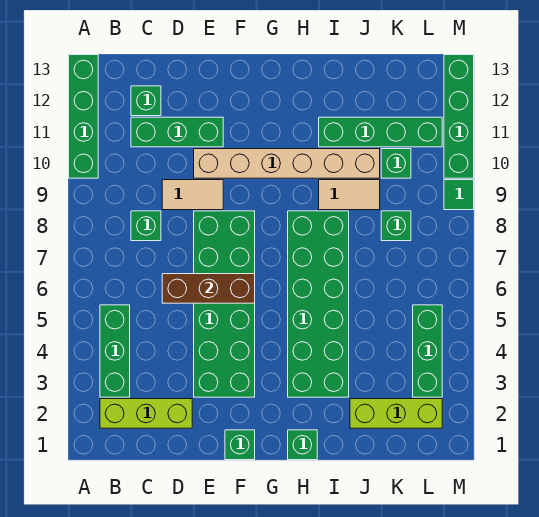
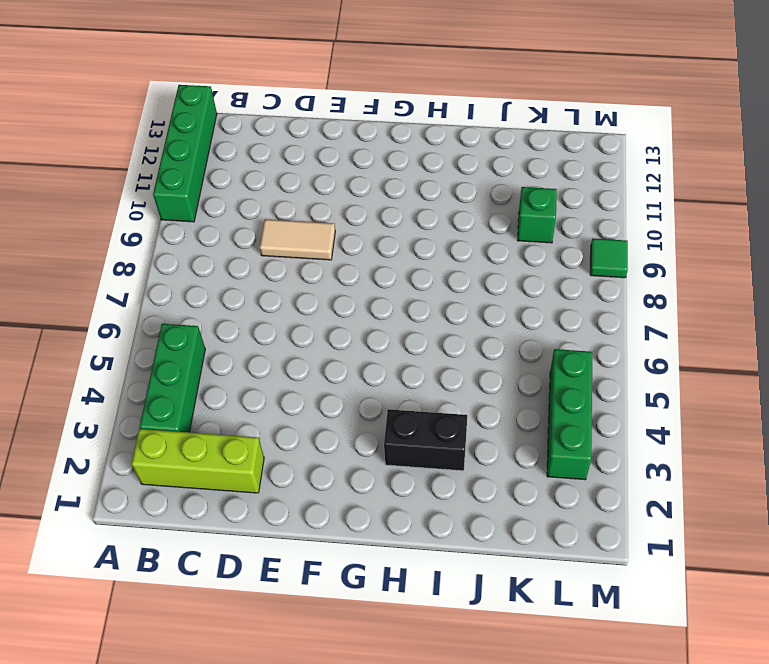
black brick H3:I3 level 1 -> green brick H3:I8 level 1
none -> green brick C8 level 1
none -> green brick C11:E11 level 1
none -> green brick C12 level 1

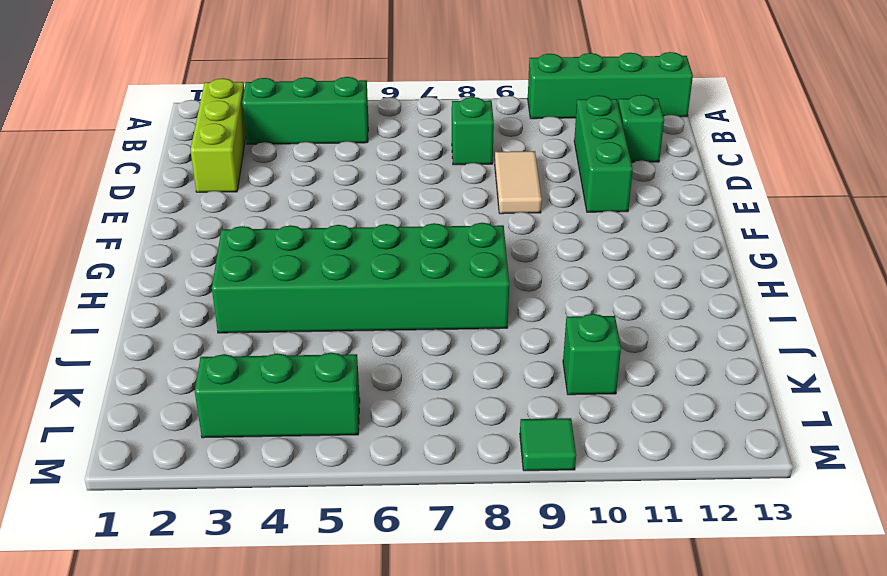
none -> green brick E3:F8 level 1
none -> tan brick E10:J10 level 1
none -> green brick F1 level 1

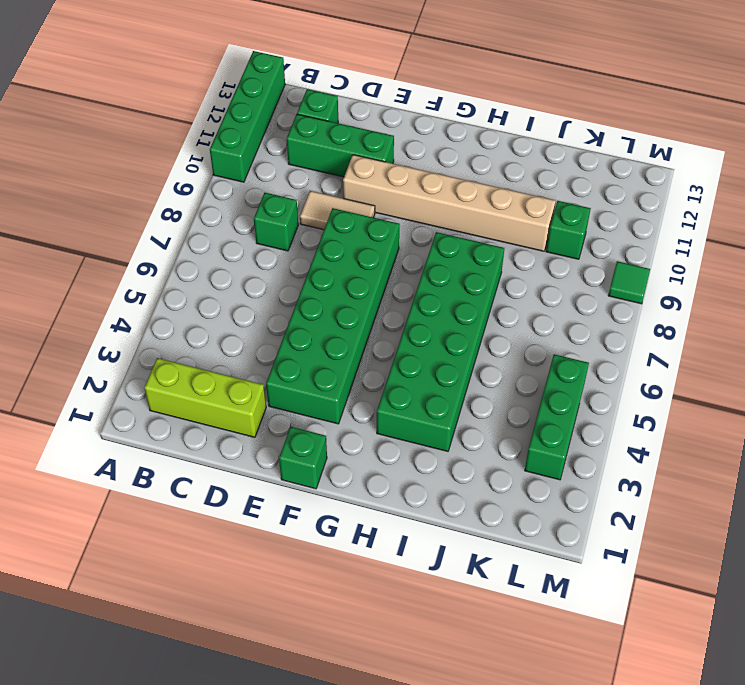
none -> green brick B3:B5 level 1
none -> green brick H1 level 1
none -> tan tile I9:J9 level 1

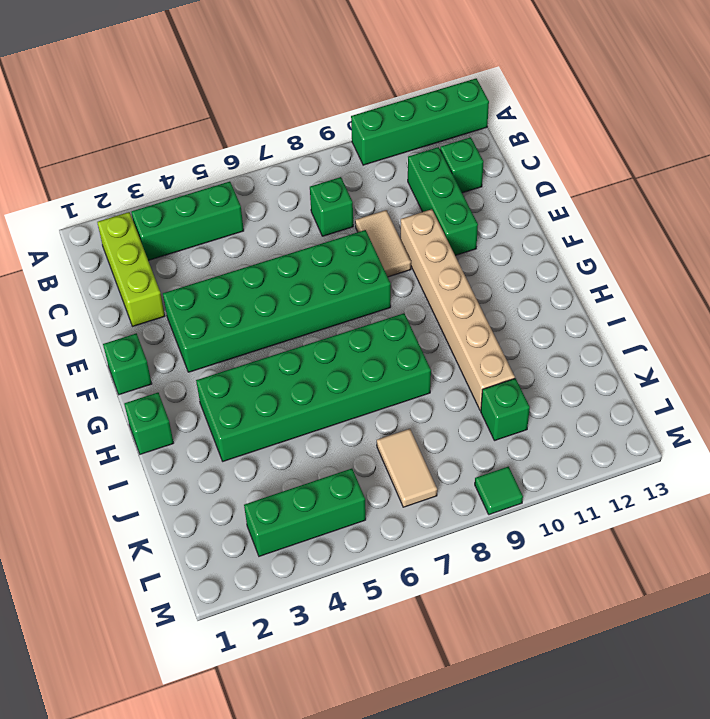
tan tile K7:L7 level 1 -> tan tile I9:J9 level 1
none -> green brick I11:L11 level 1
none -> lime brick J2:L2 level 1
none -> green brick K8 level 1

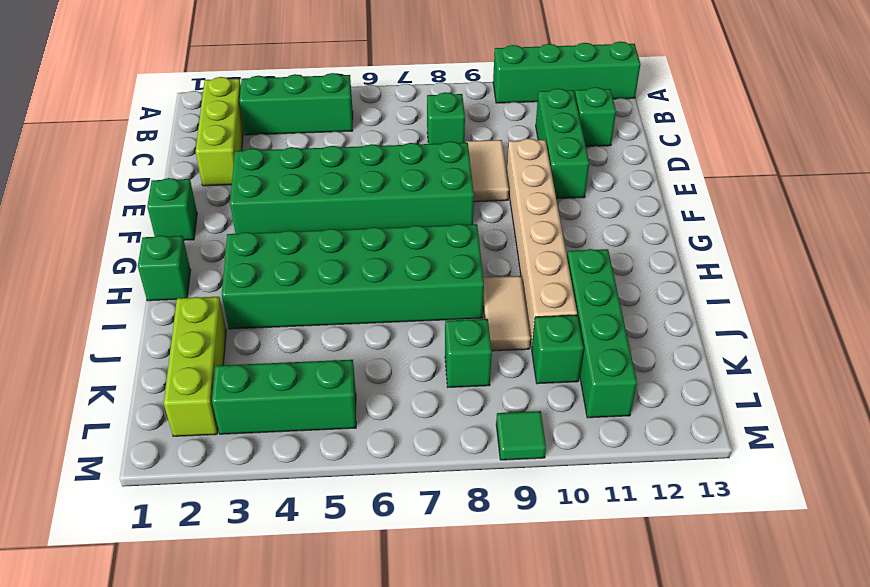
none -> green brick M10:M13 level 1
none -> brown brick D6:F6 level 2

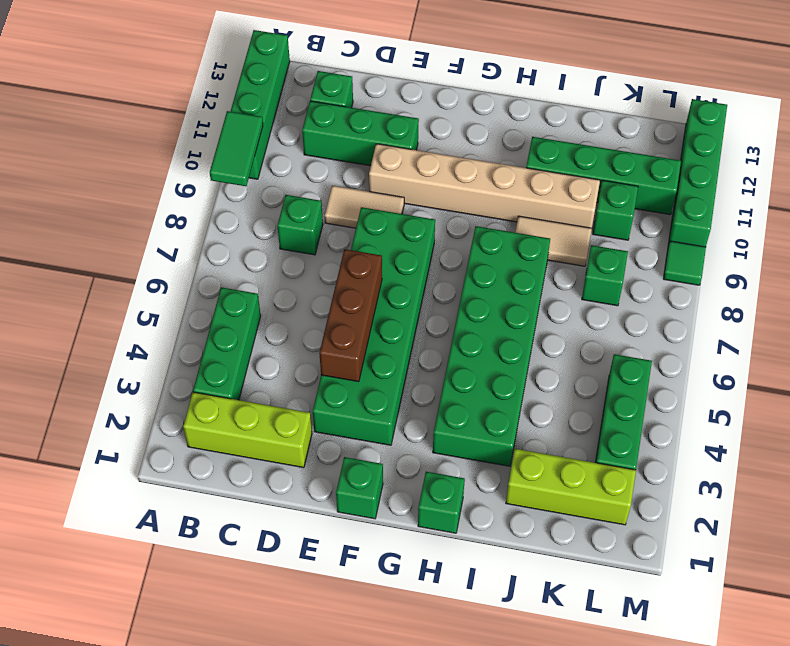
green tile A9:A10 level 2 -> none
brown brick E4:E6 level 2 -> brown brick D6:F6 level 2

